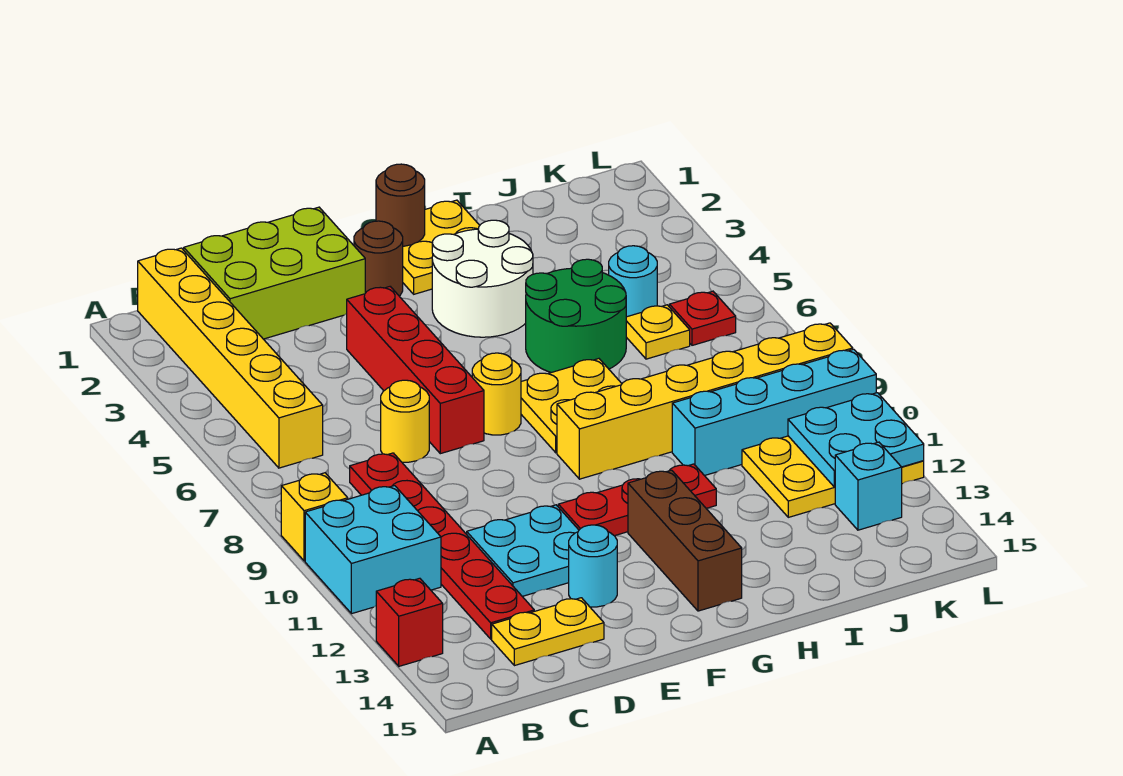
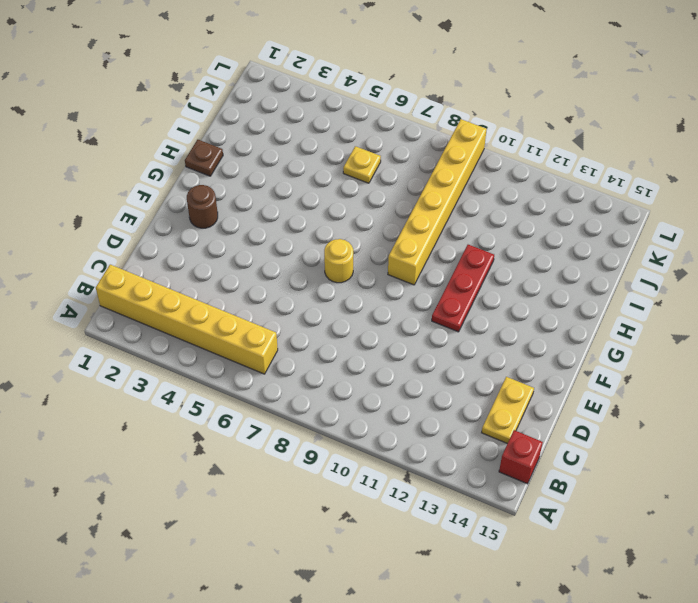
red brick B15 level 1 -> red brick A13 level 1
brown plate H1 level 1 -> yellow plate G1:H2 level 1
none -> yellow brick A9 level 1
none -> cyan brick A10:B11 level 1
none -> lime brick C1:E2 level 1

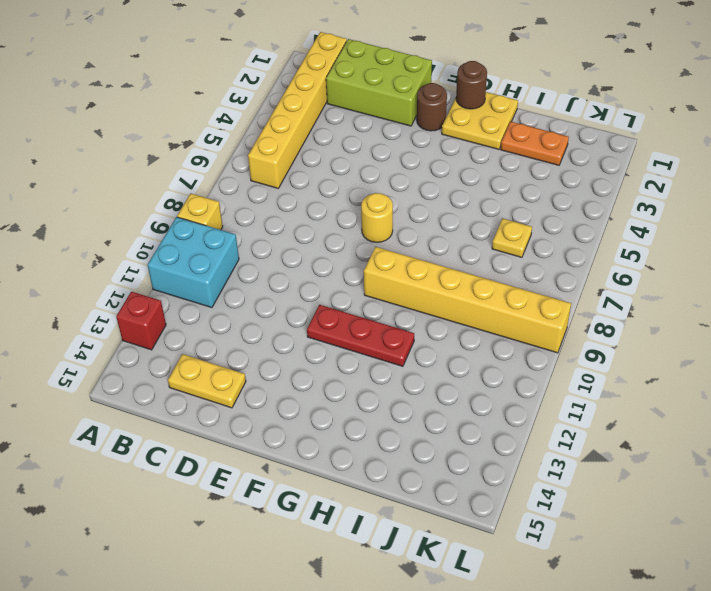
orange plate I2:J2 level 1 -> none
none -> red plate C8:C13 level 1
none -> yellow round brick D7 level 1
none -> cyan plate D11:E12 level 1

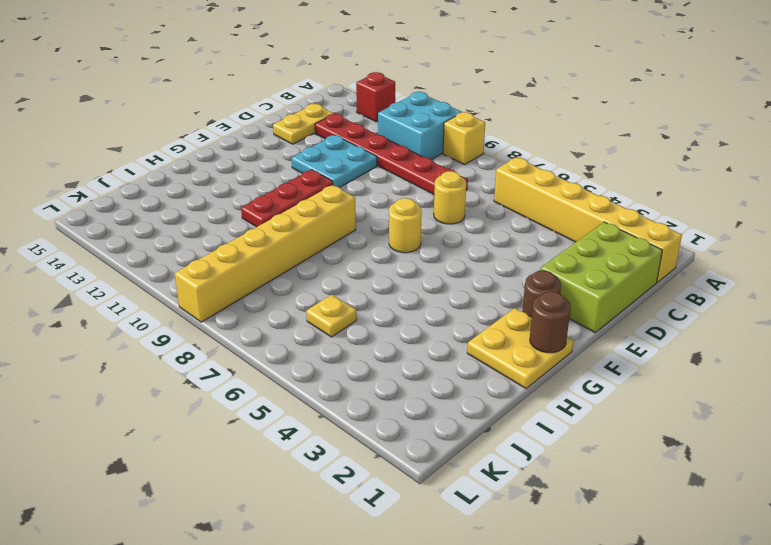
none -> red brick E4:E7 level 1
none -> cyan round brick E13 level 1
none -> white round brick G3:H4 level 1

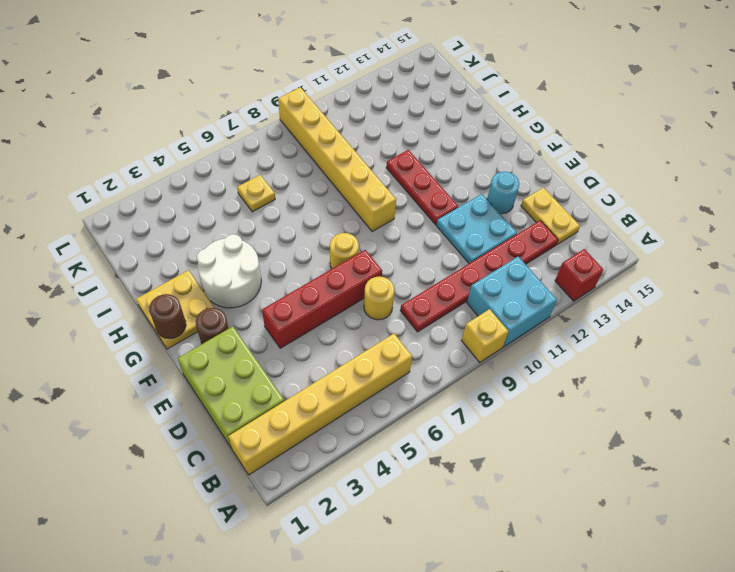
none -> yellow plate G7:H8 level 1
none -> brown brick G12:G14 level 1
none -> green round brick H5:I6 level 1

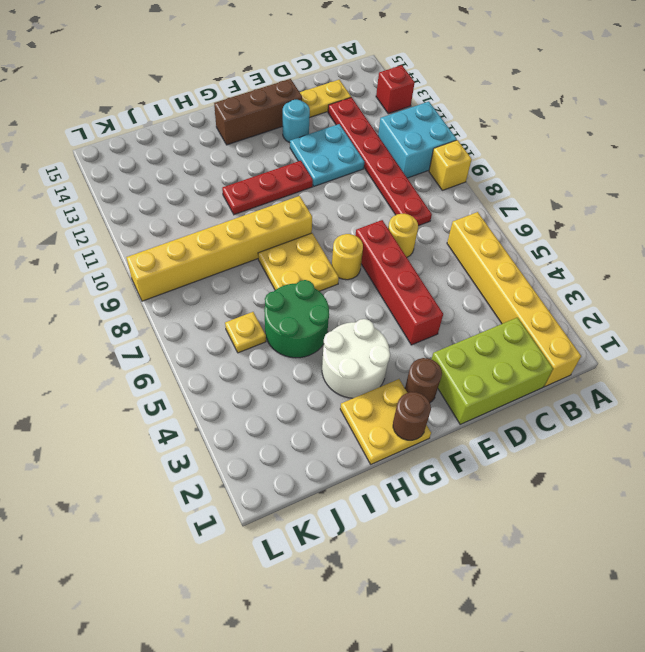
brown brick E14:G14 level 1 -> brown brick G12:G14 level 1
none -> cyan brick I10:L10 level 1
none -> cyan round brick J5 level 1
none -> yellow plate J11:L12 level 1

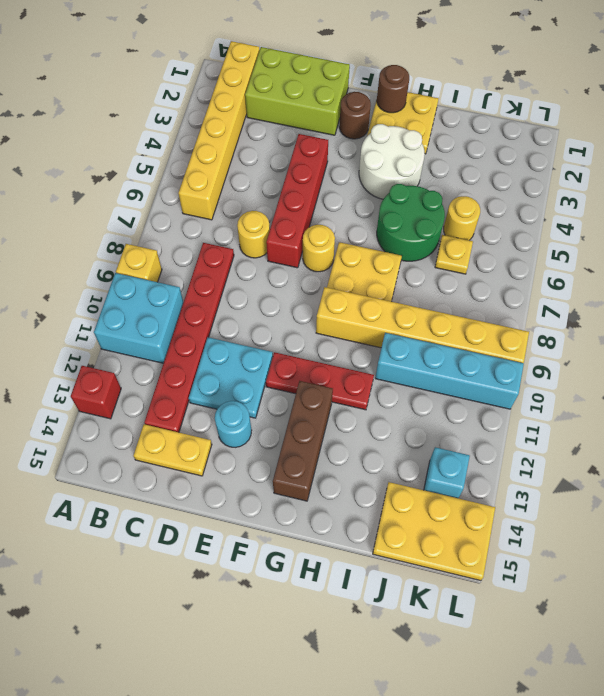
yellow round brick J5 level 1 -> cyan round brick J5 level 1
yellow plate J14:L15 level 1 -> yellow plate J11:L12 level 1
none -> red plate K6 level 1
none -> cyan plate K11:L12 level 2

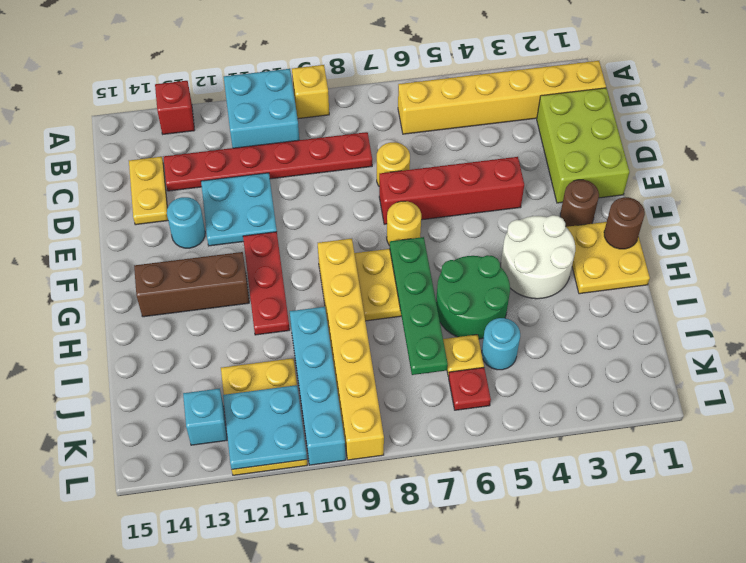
green plate G7:J7 level 2 -> none

